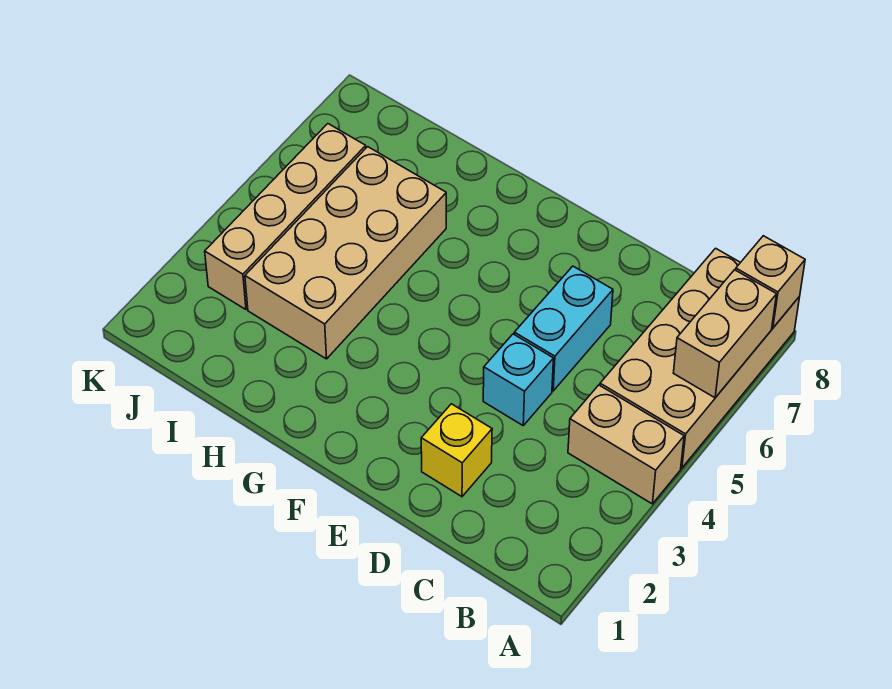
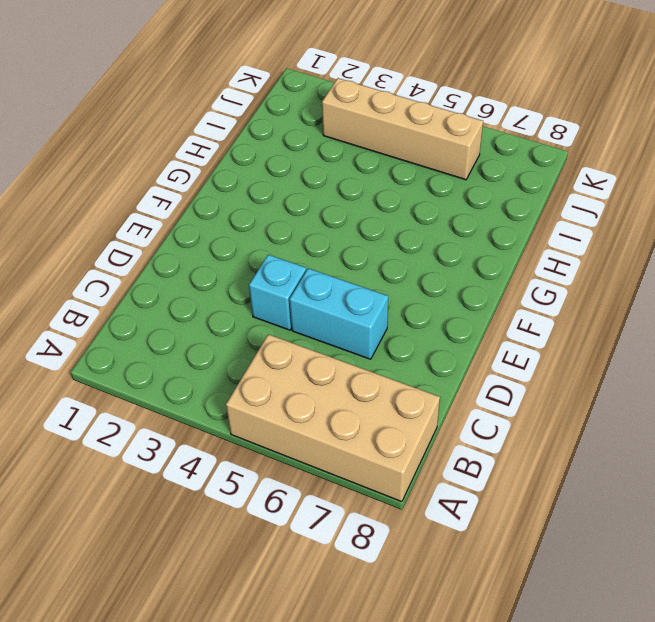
none -> tan brick A4:B4 level 1
none -> yellow brick D2 level 1

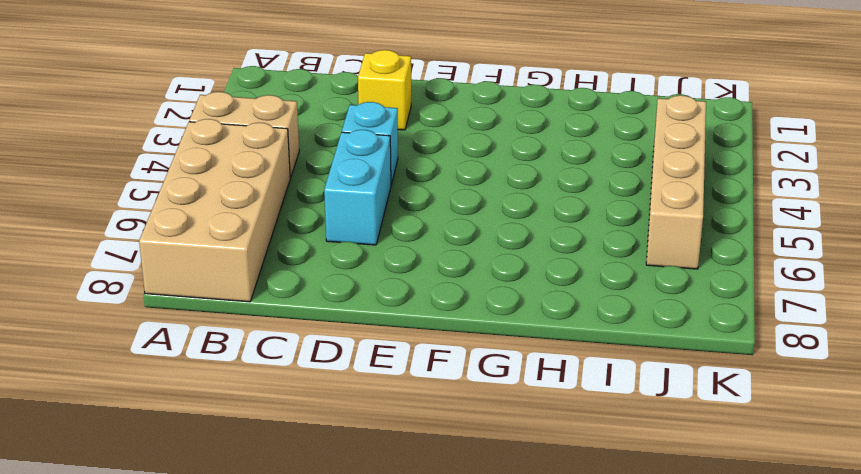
none -> tan brick H3:I6 level 1
none -> tan brick A6:A7 level 2

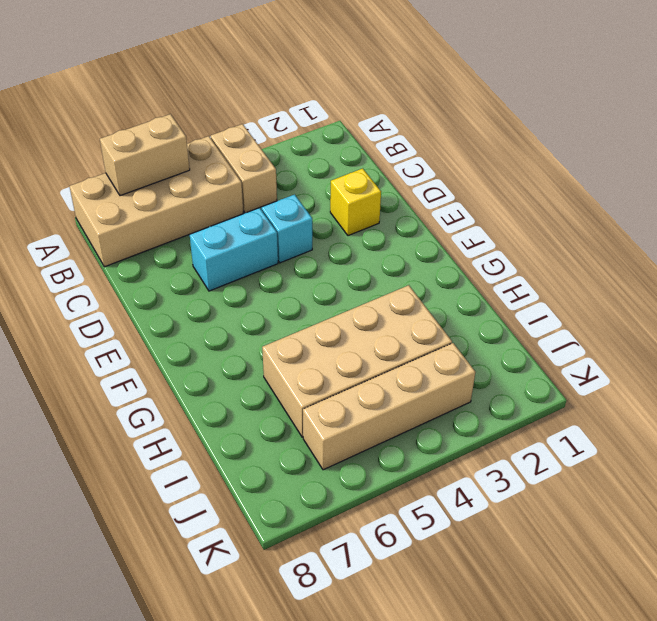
none -> tan brick A8 level 2

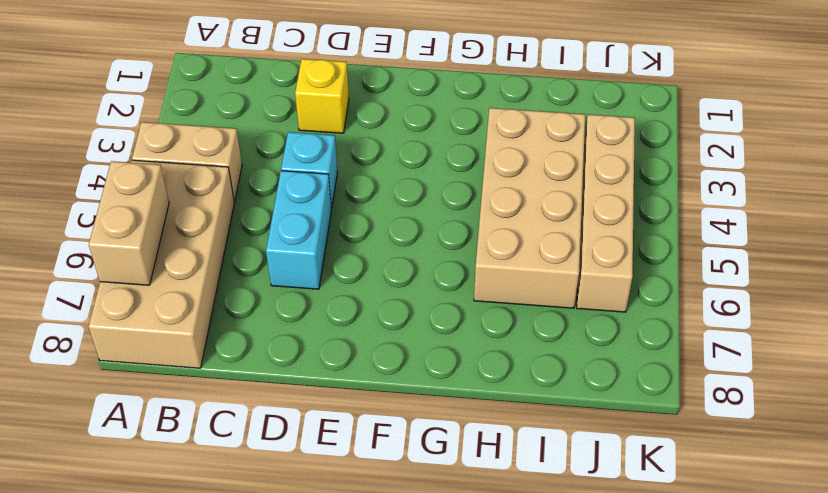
none -> tan brick A8 level 2

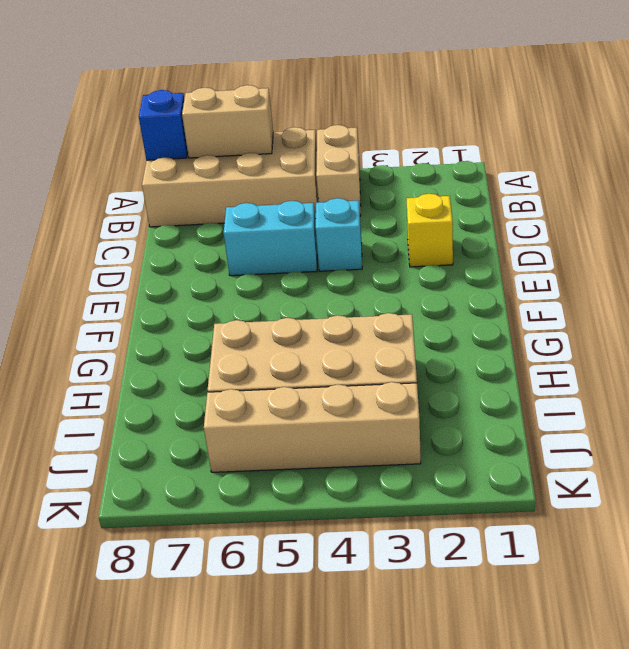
blue brick A8 level 2 -> tan brick A8 level 2

